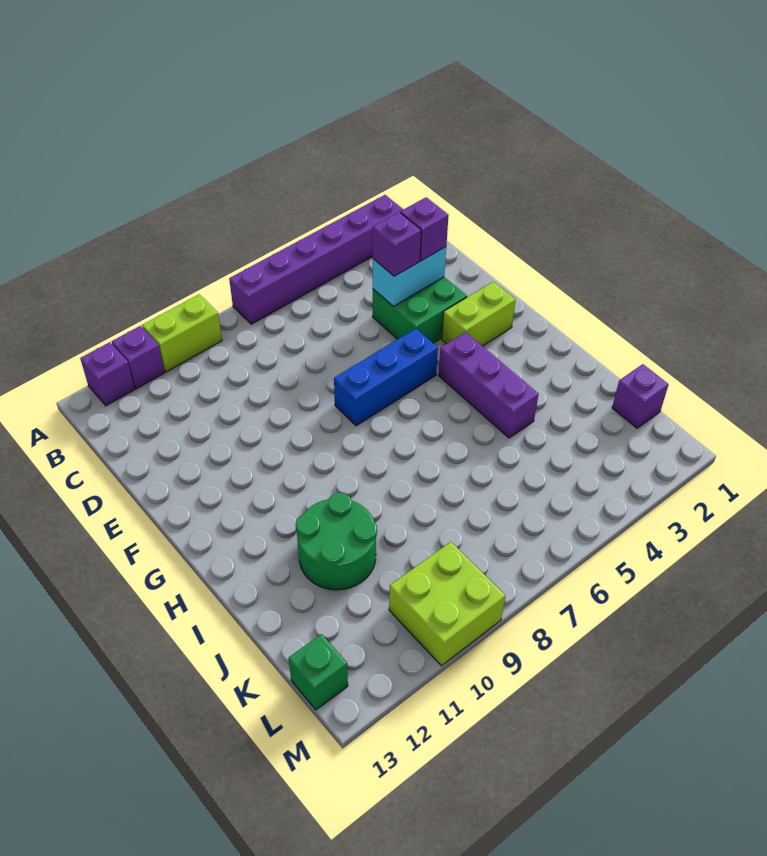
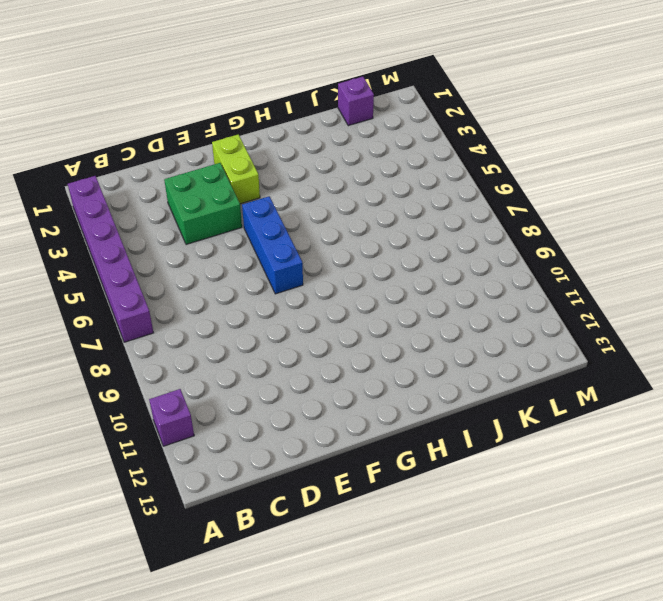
none -> lime brick A9:A10 level 1
none -> purple brick A12 level 1
none -> purple brick G4:I4 level 1

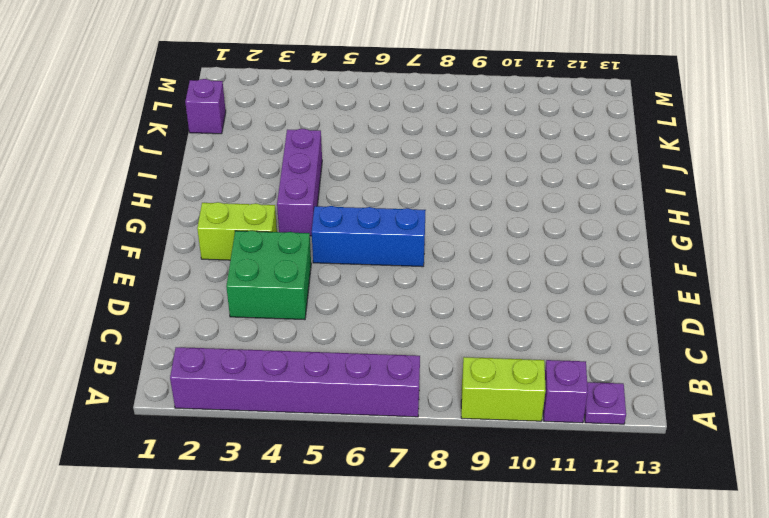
purple plate A12 level 1 -> purple brick A12 level 1
none -> green round brick I10:J11 level 1
none -> lime brick L9:M10 level 1
none -> green brick L13 level 1

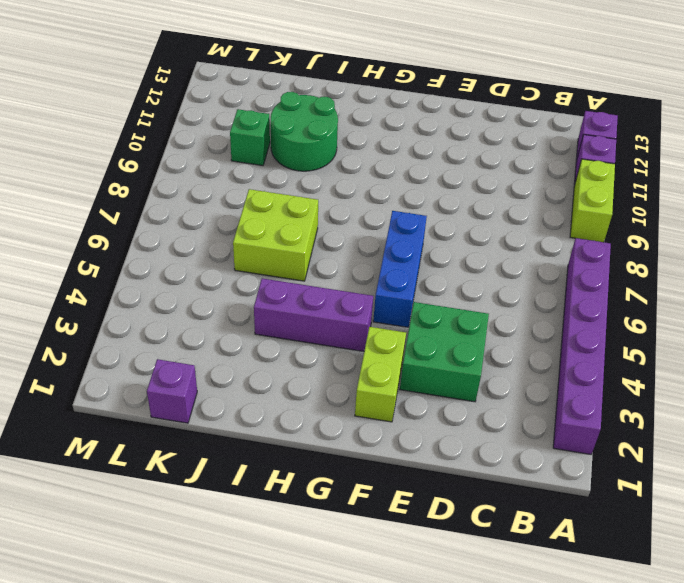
lime brick I6:J7 level 1 -> lime brick L9:M10 level 1
green brick K10 level 1 -> green brick L13 level 1
none -> cyan brick D3:D4 level 2
none -> purple brick D3 level 3
none -> purple brick D4 level 3

